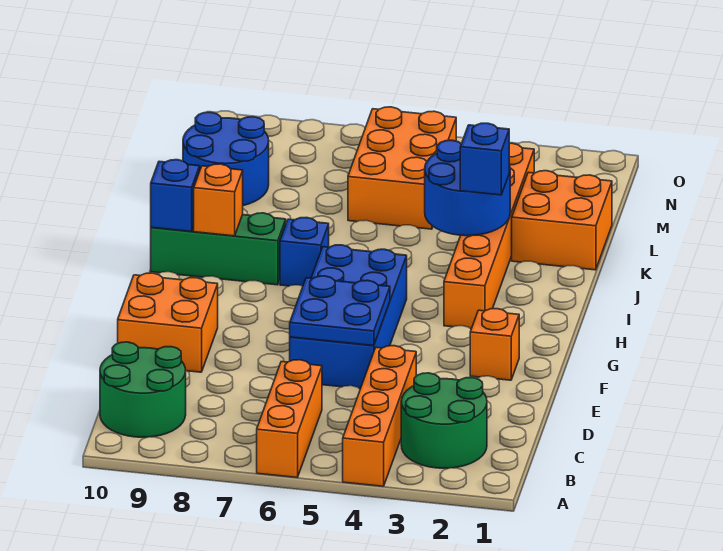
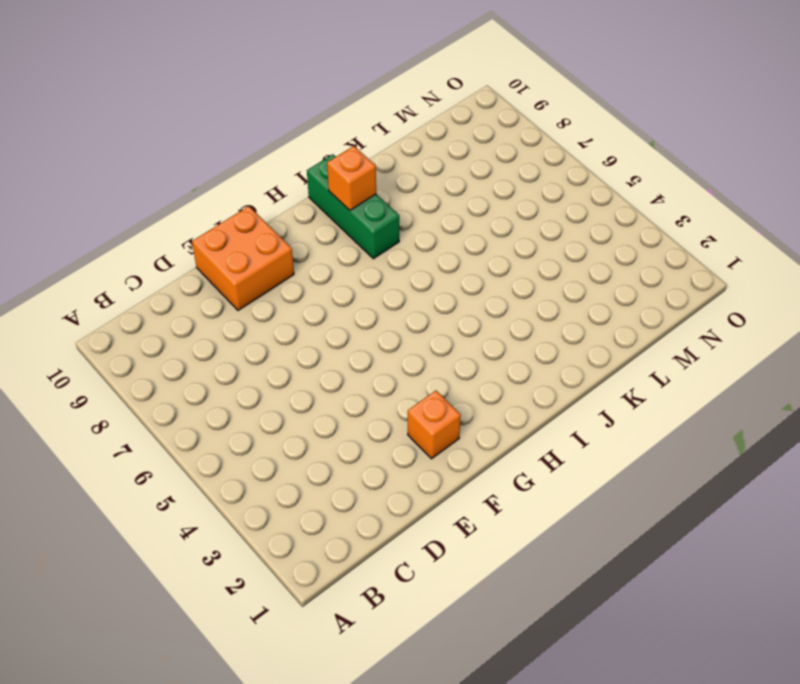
none -> orange brick A4:D4 level 1
none -> orange brick A6:C6 level 1
none -> green round brick B2:C3 level 1

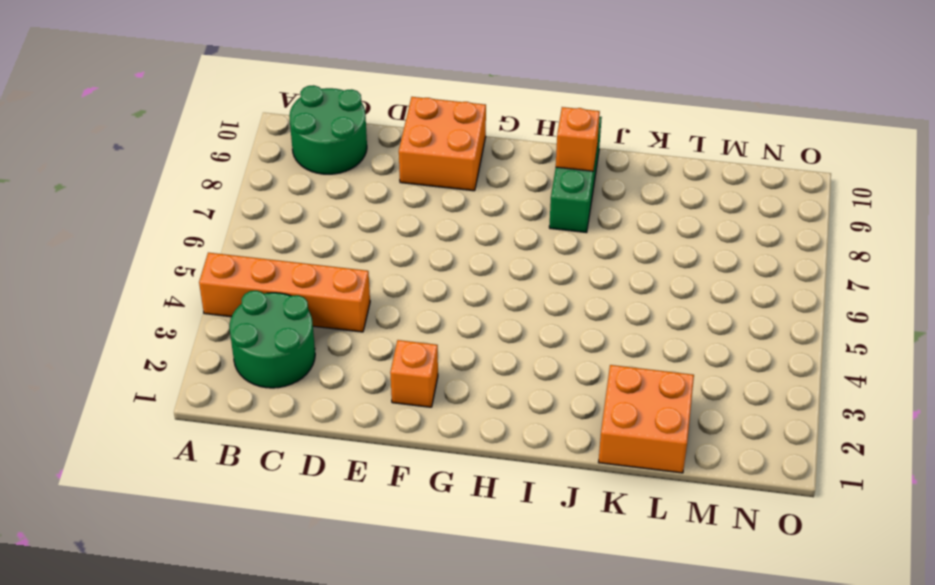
none -> orange brick A6:C6 level 1
none -> blue brick E5:H6 level 1
none -> orange brick H3:M3 level 1

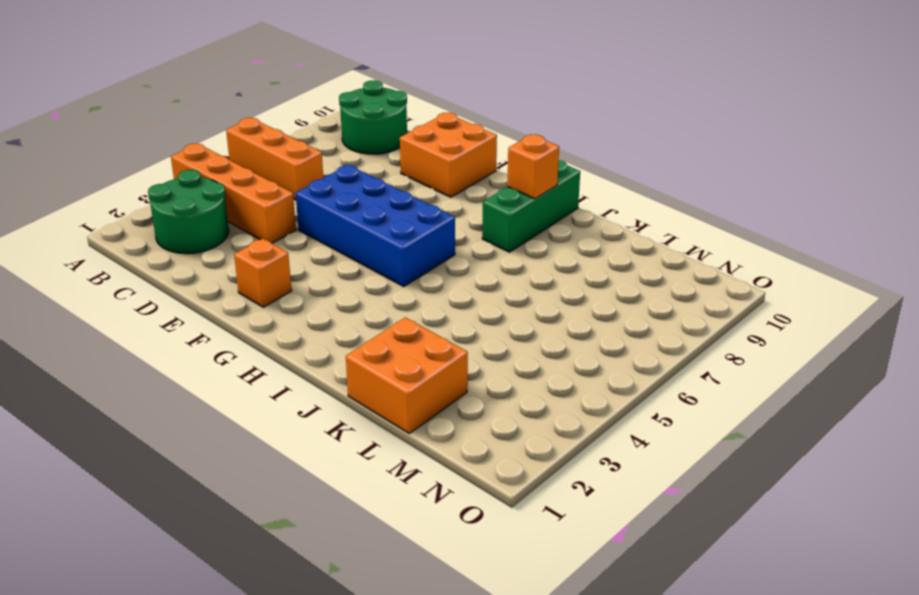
none -> orange brick H3:M3 level 1
none -> blue brick I7 level 1
none -> orange brick L5:N6 level 1

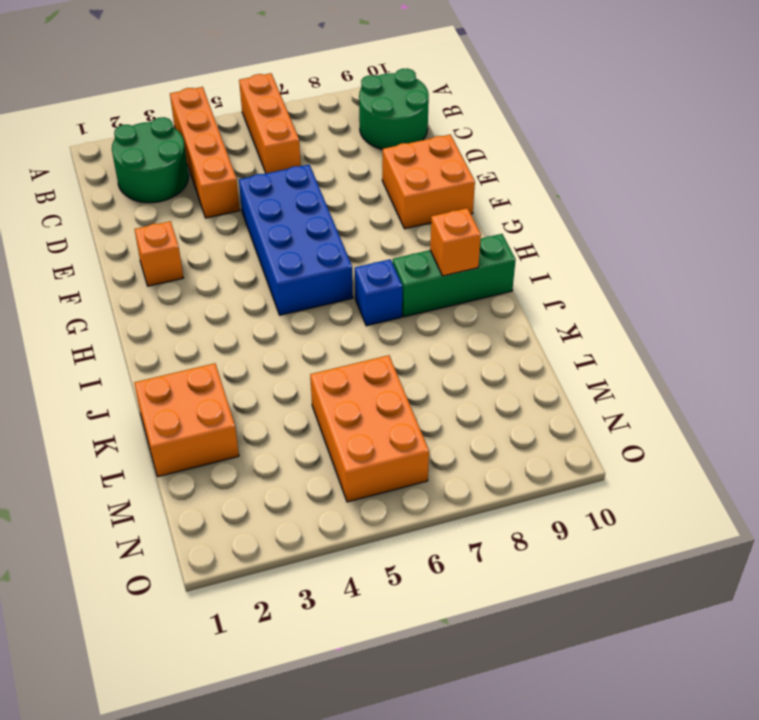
none -> orange brick H3:M3 level 1
none -> blue round brick L9:M10 level 1
none -> blue plate E5:F6 level 2

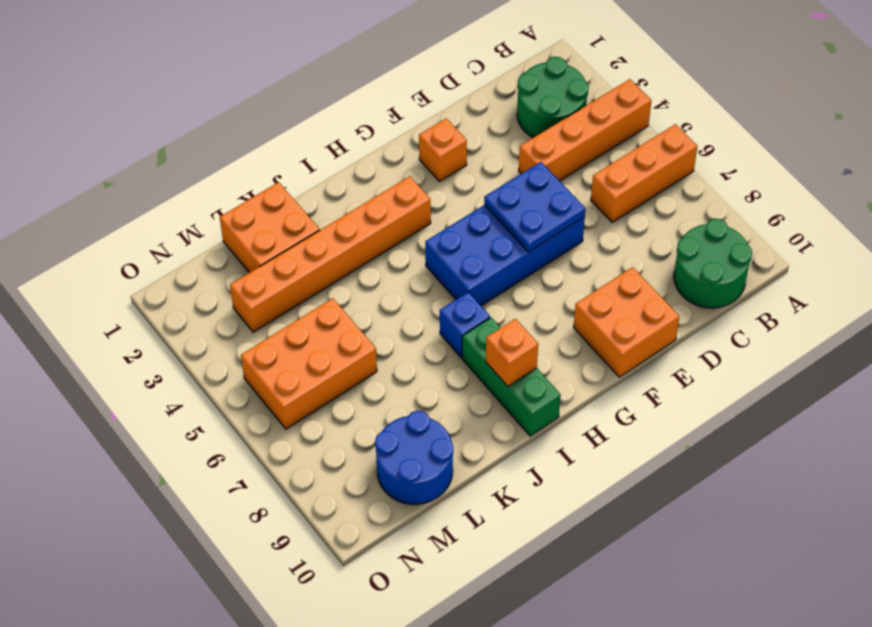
none -> blue brick I10 level 2
none -> blue round brick J3:K4 level 2
none -> blue brick J3 level 3

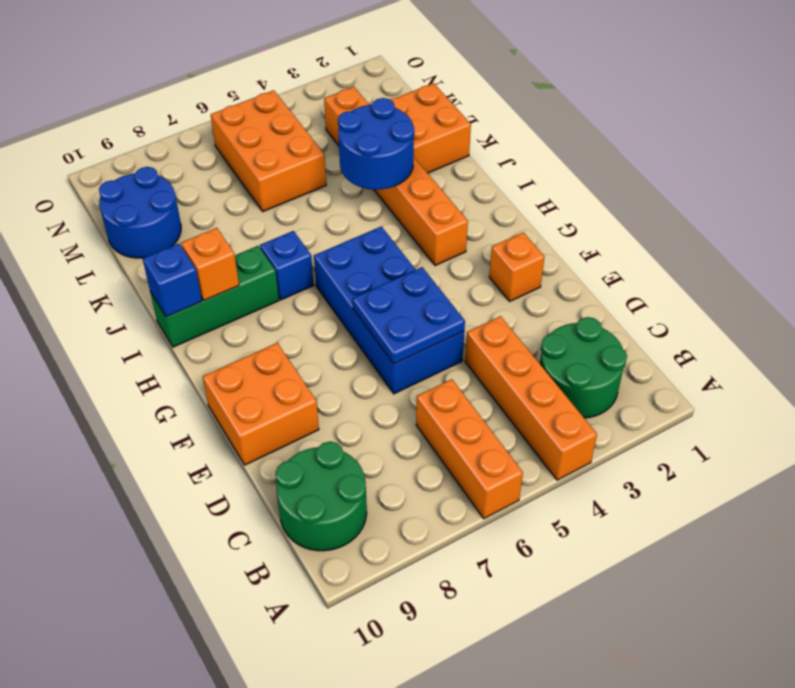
none -> blue brick J3 level 3

